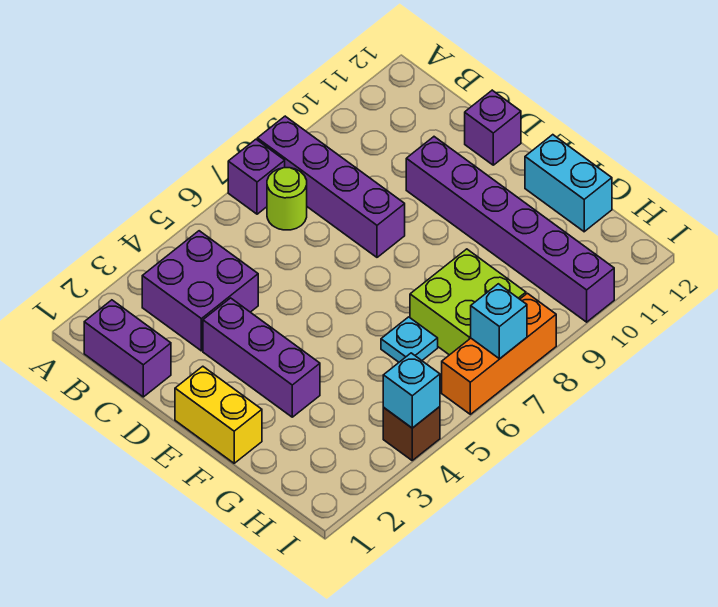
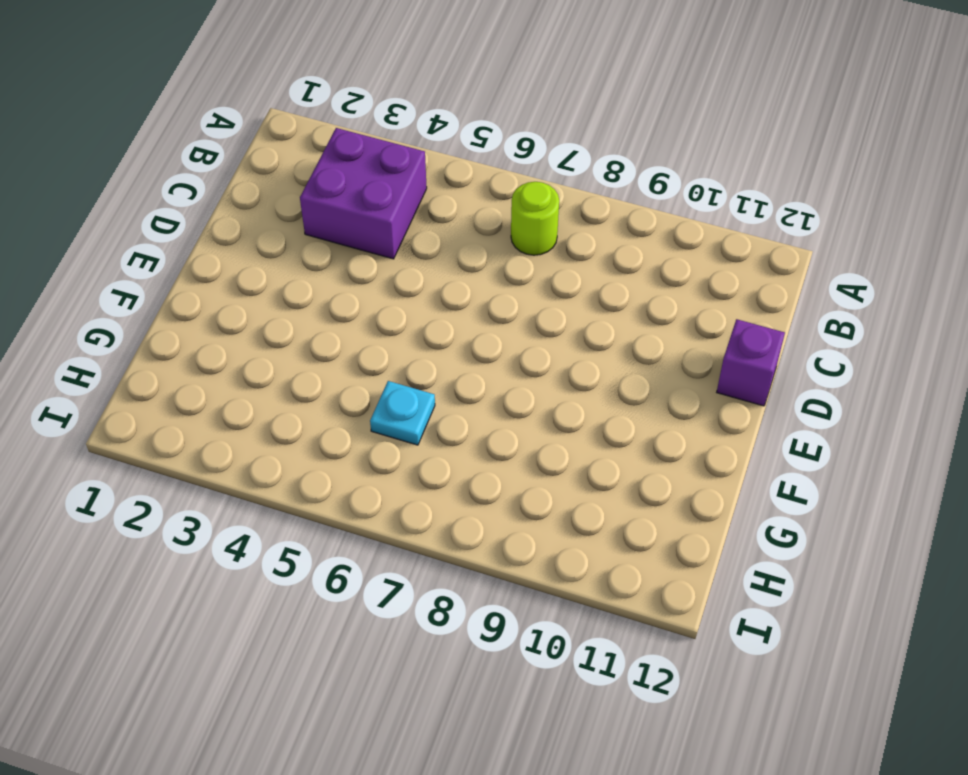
none -> purple brick A7 level 1
none -> purple brick A8:D8 level 1
none -> purple brick B1:C1 level 1

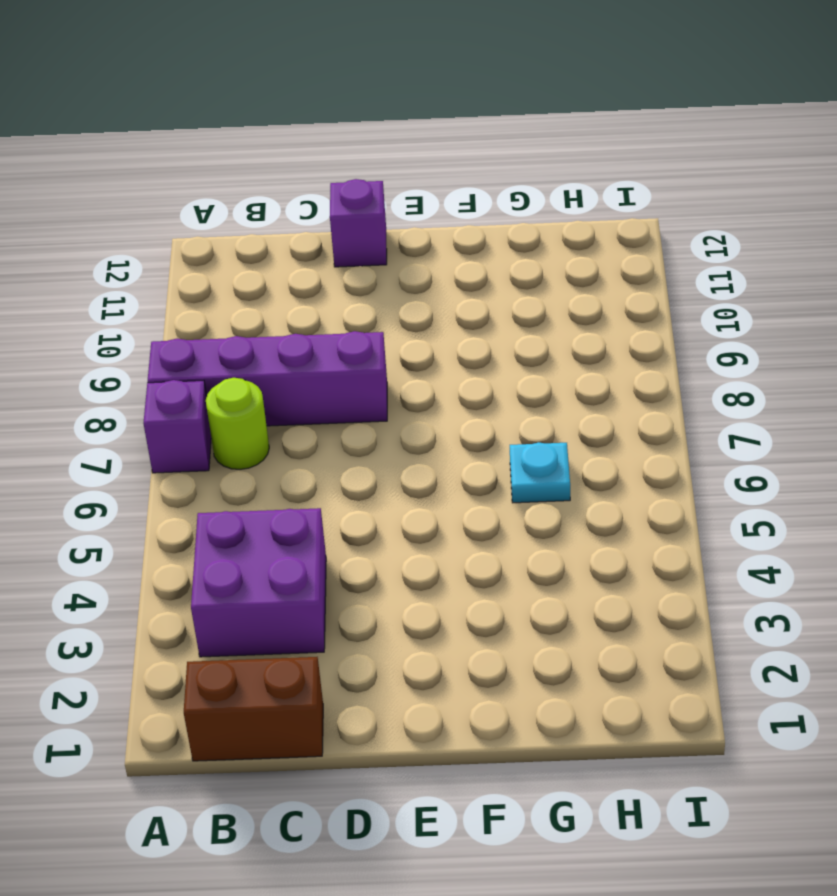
brown brick B1:C1 level 1 -> purple brick B1:C1 level 1
none -> purple brick D3:F3 level 1
none -> purple brick D10:I10 level 1
none -> yellow brick E1:F1 level 1

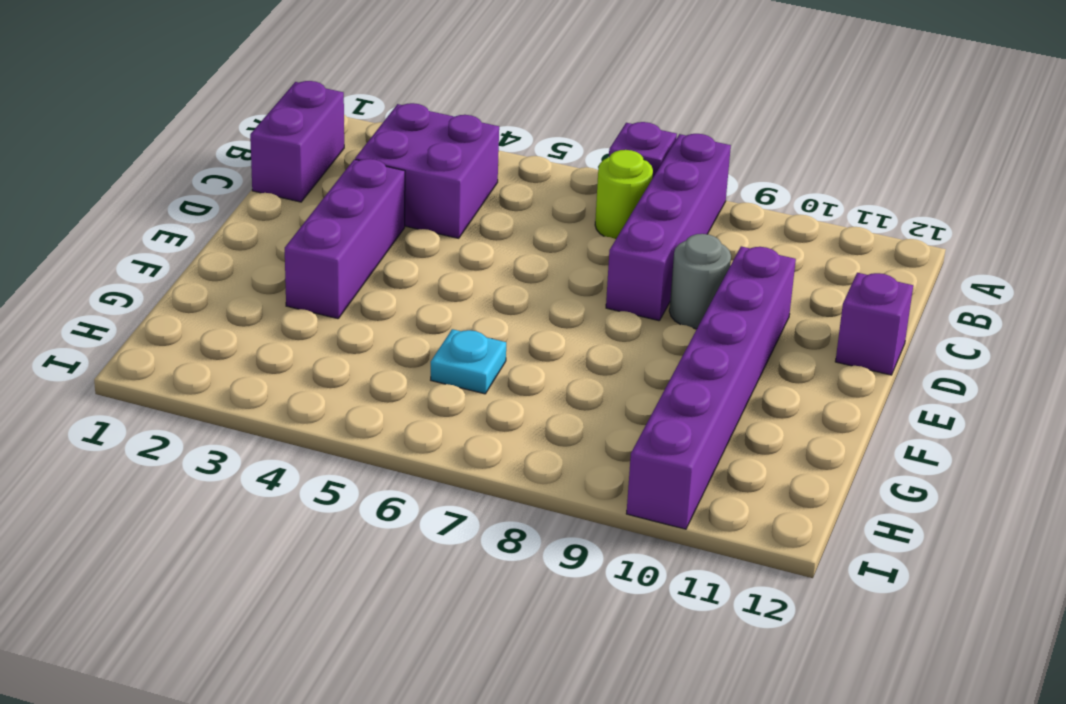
grey round brick D9 level 1 -> none
none -> yellow brick E1:F1 level 1
none -> cyan brick F12:G12 level 1
none -> lime brick G7:H8 level 1

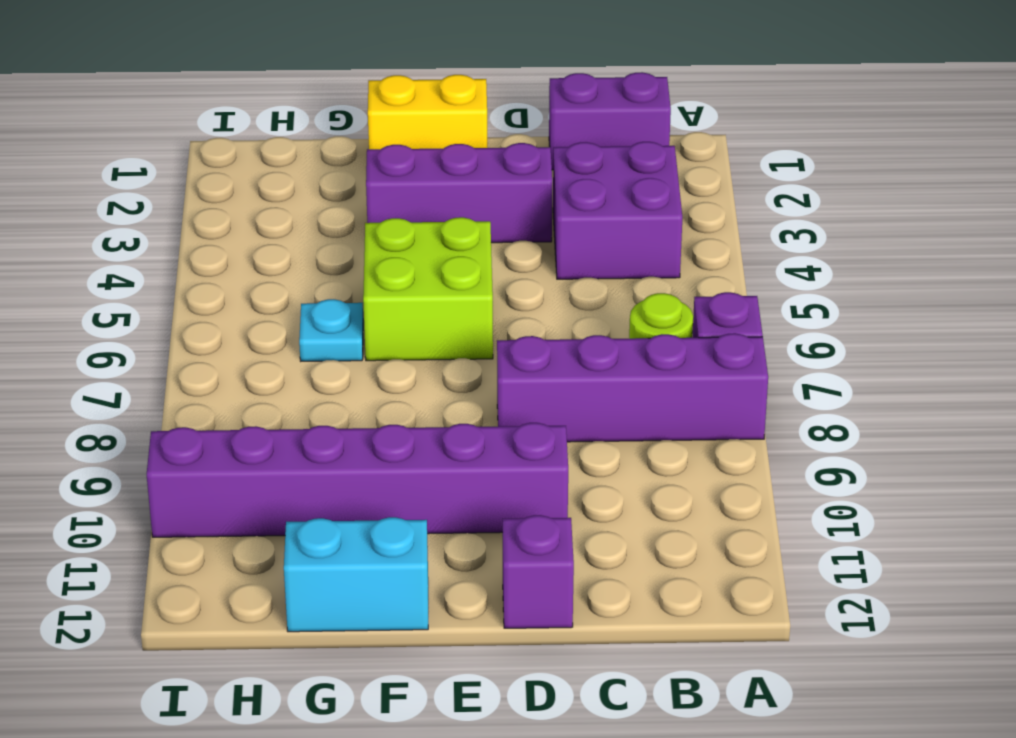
lime brick E5:F6 level 1 -> lime brick G7:H8 level 1
none -> brown brick I4 level 1
none -> orange brick I6:I8 level 1
none -> cyan brick I4 level 2

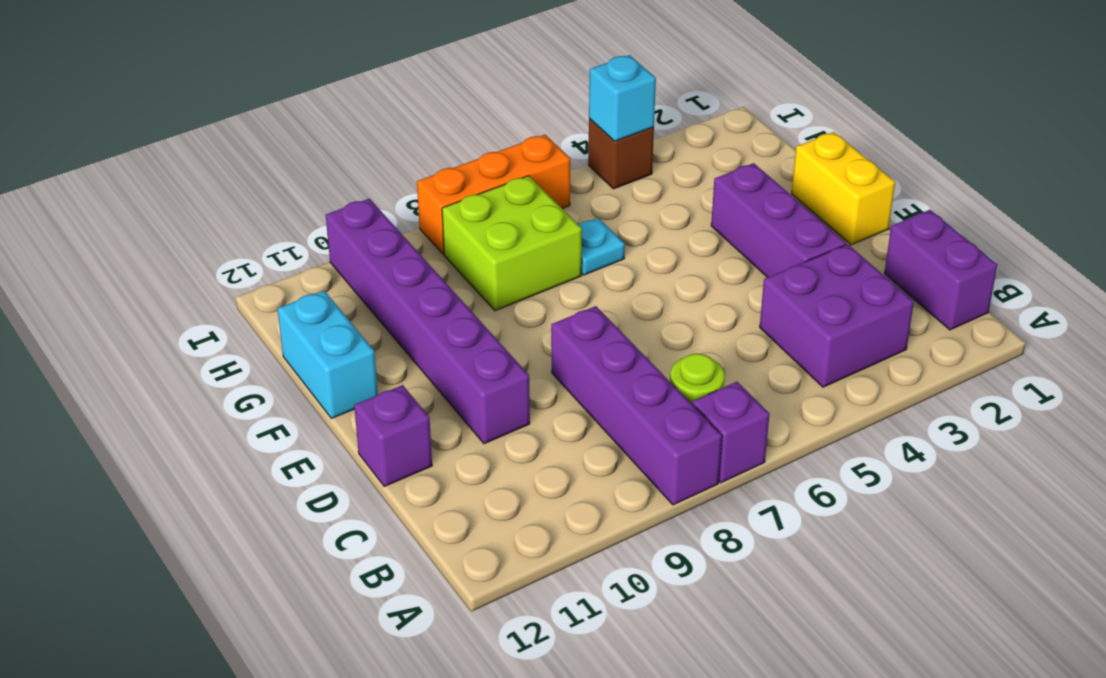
none -> cyan brick I7 level 2

